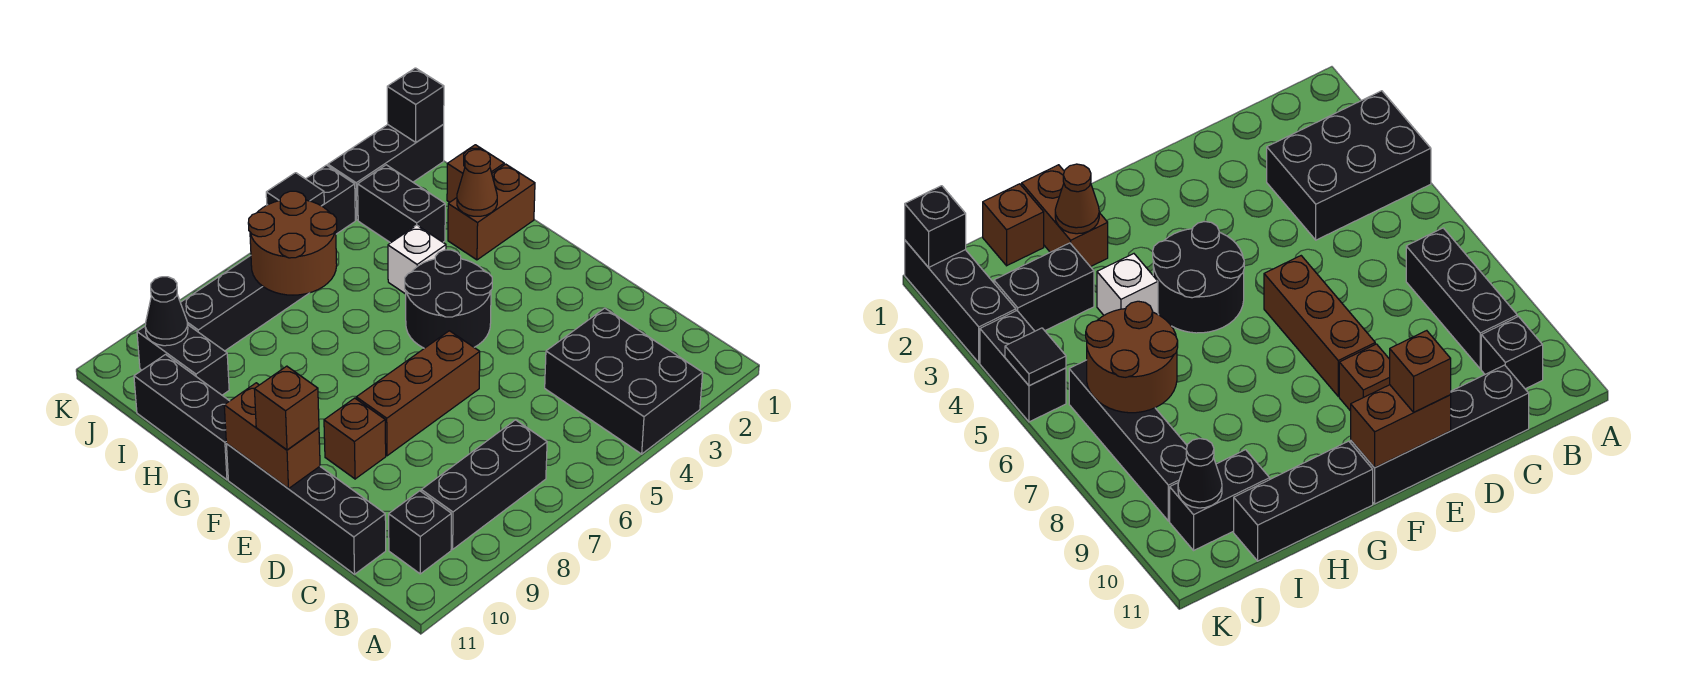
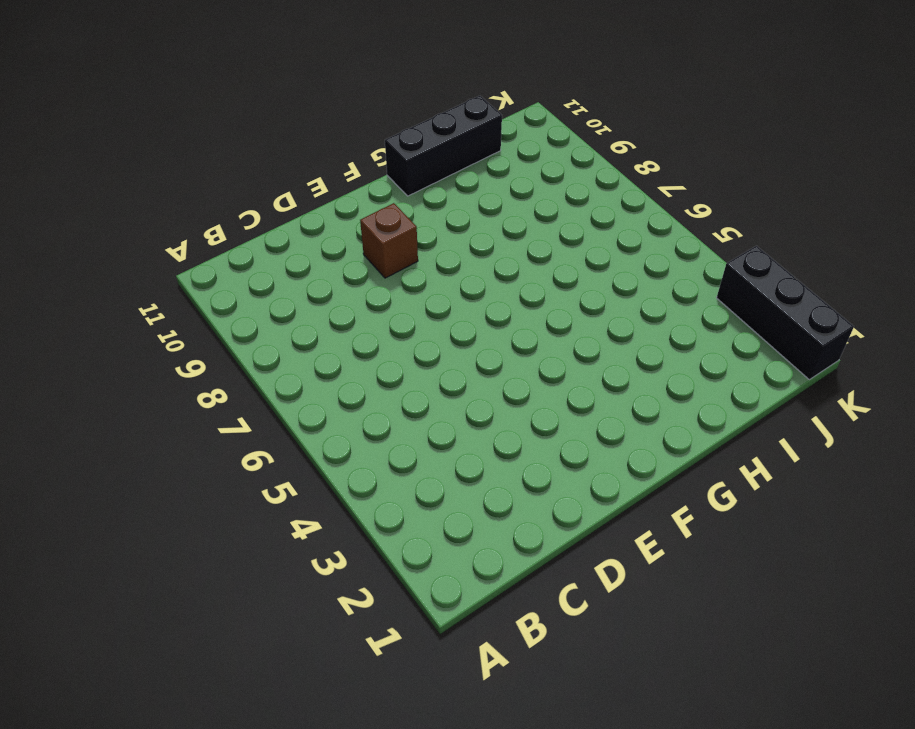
none -> black brick A3:C4 level 1
none -> black brick B7:B9 level 1
none -> black brick B10 level 1

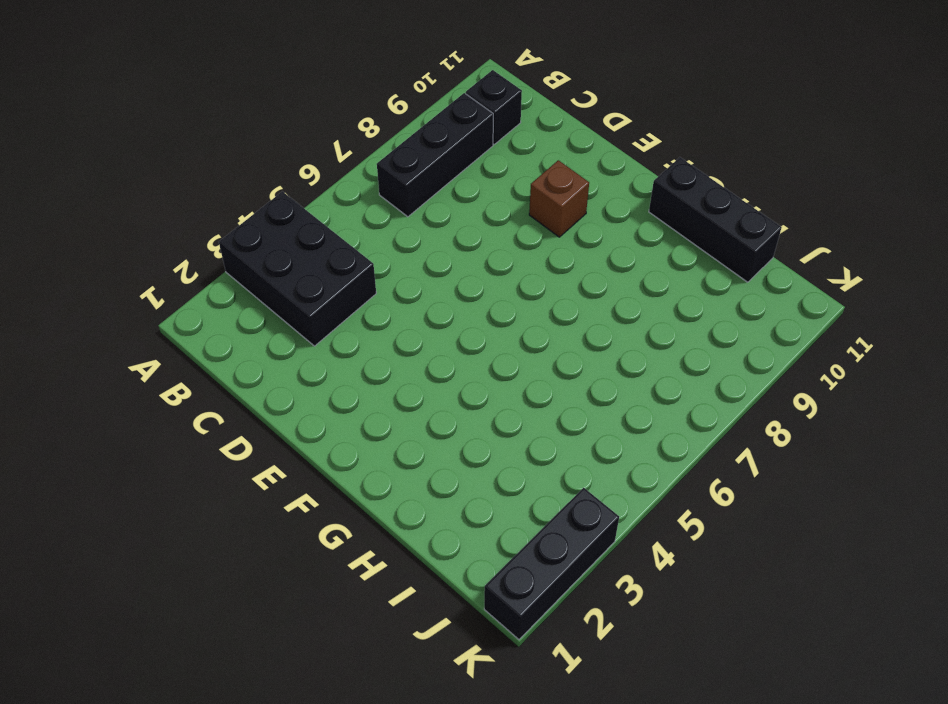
none -> black brick C11:F11 level 1
none -> brown brick E6:E8 level 1
none -> black round brick F4:G5 level 1

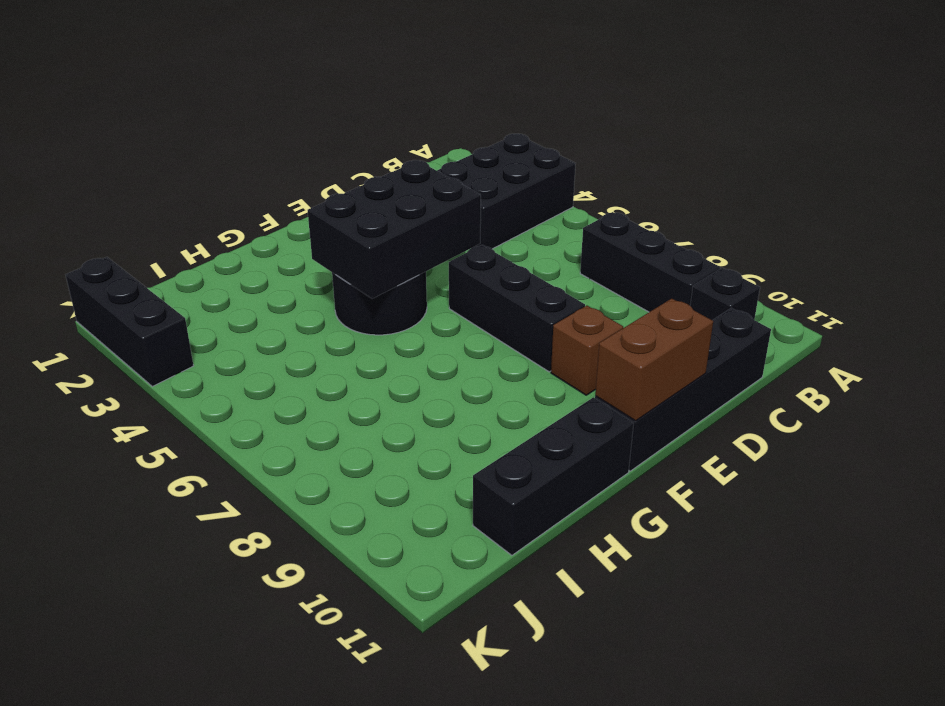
black brick E4:G5 level 2 -> none
black brick E6:E8 level 1 -> brown brick E6:E8 level 1
none -> brown brick H1:H2 level 1
none -> white brick H4 level 1
none -> brown brick I1 level 1

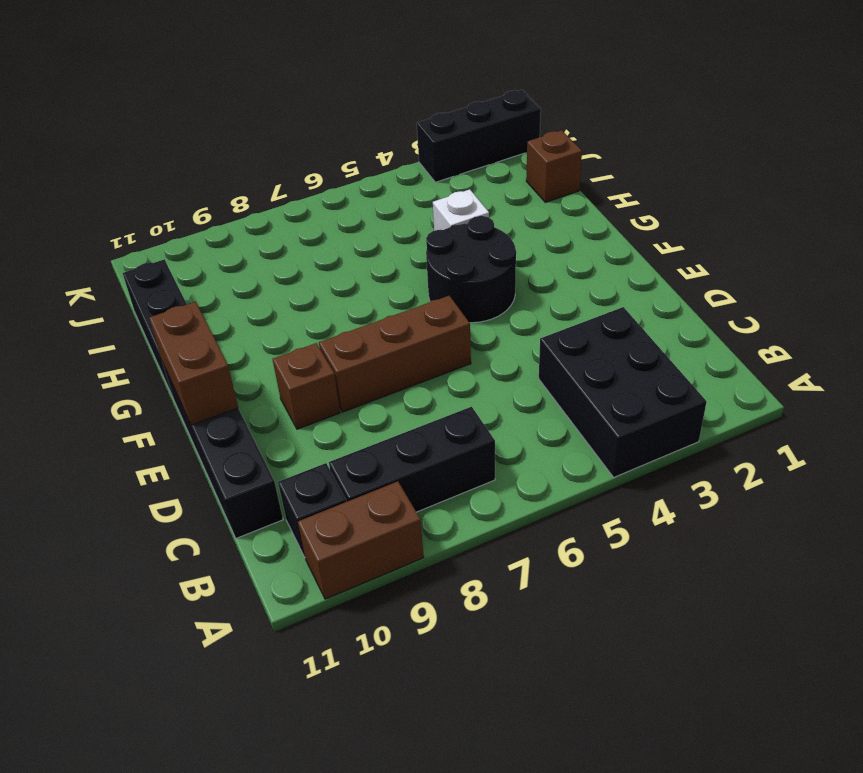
brown brick A9:A10 level 1 -> brown brick H1:H2 level 1
none -> black brick I3:J3 level 1
none -> black brick I10:J10 level 1
none -> black brick J6:J9 level 1

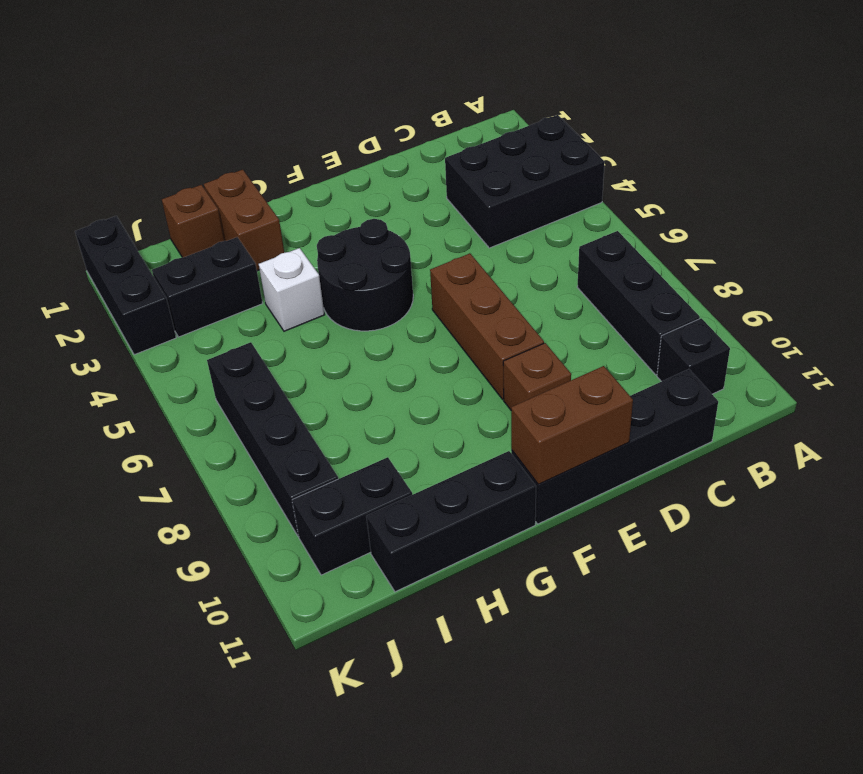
none -> black brick K4:K5 level 1
none -> brown cone H2 level 2
none -> brown round brick I6:J7 level 2

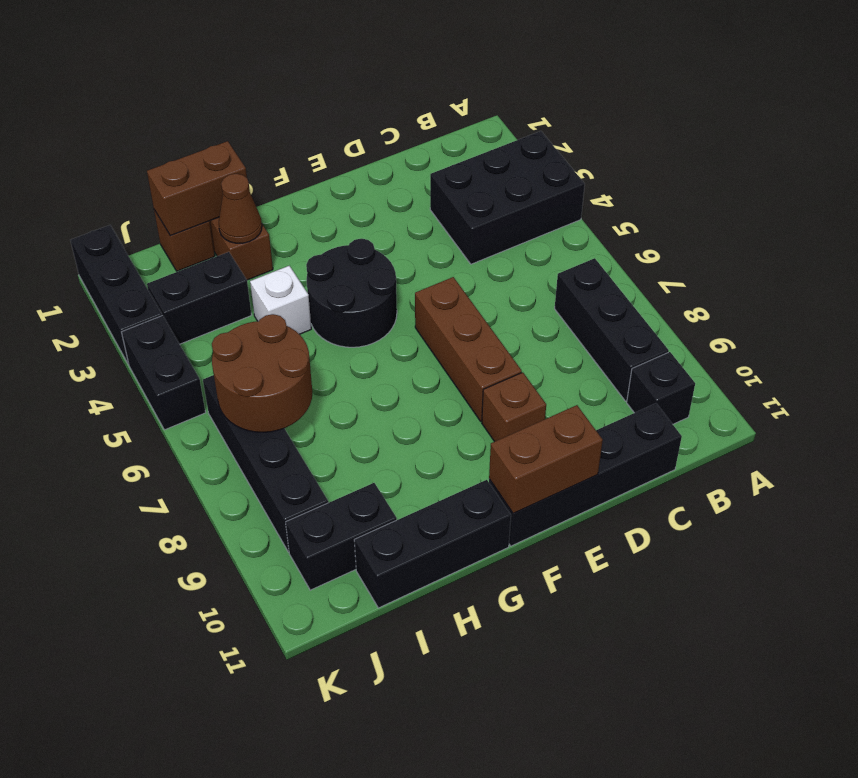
brown brick H1:I1 level 2 -> none
none -> black cone J10 level 2
none -> black brick K1 level 2
none -> black tile K5 level 2

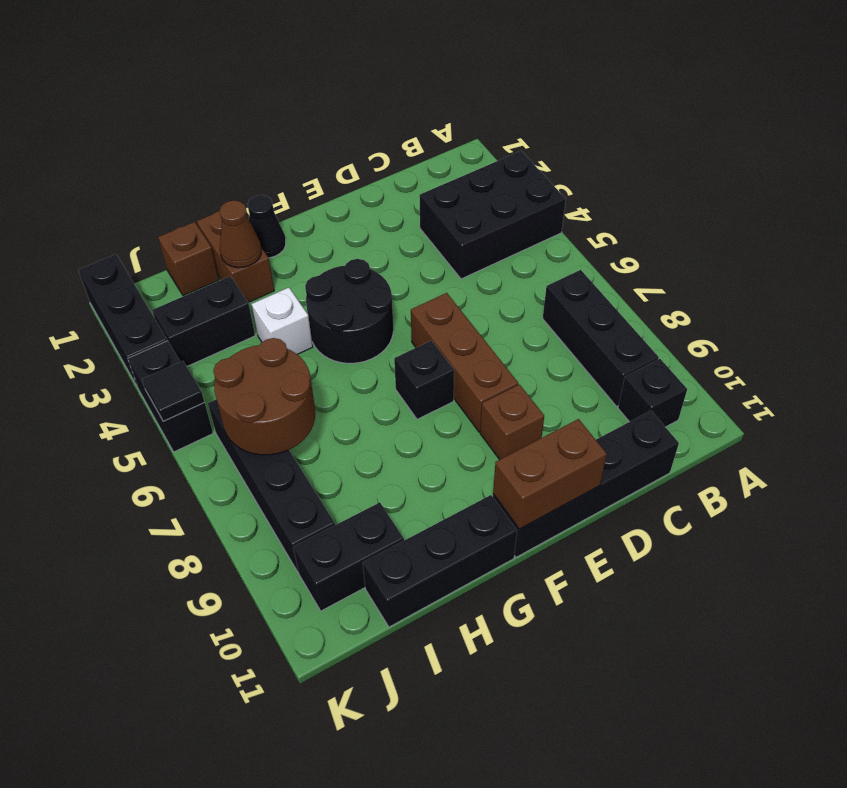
black brick F7 level 1 -> black brick K1 level 2
black cone G1 level 1 -> black cone J10 level 2
none -> brown brick E11 level 3

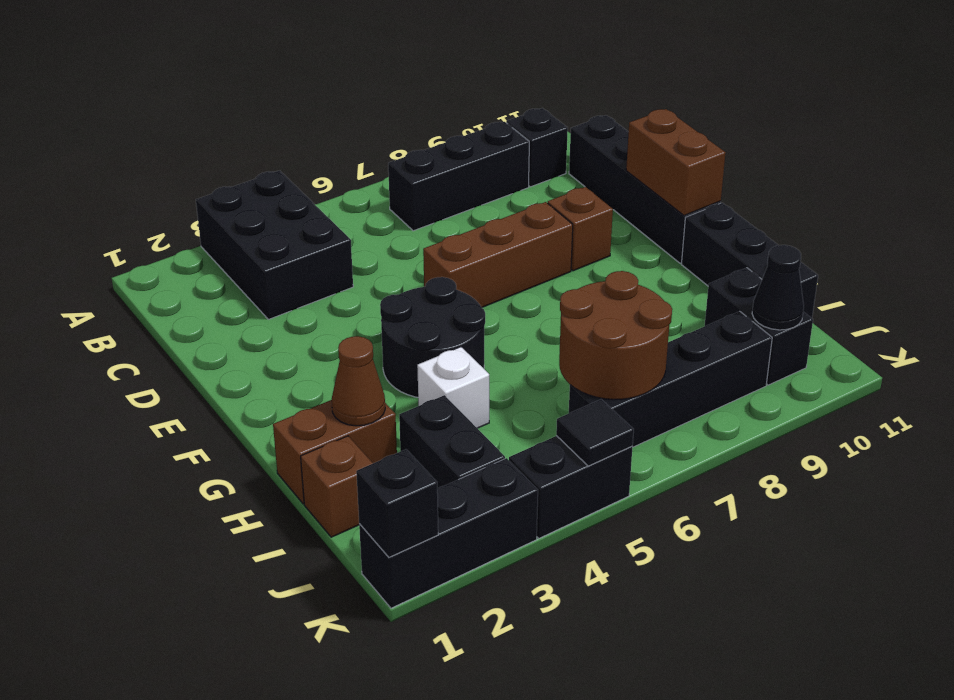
none -> brown brick E11 level 3

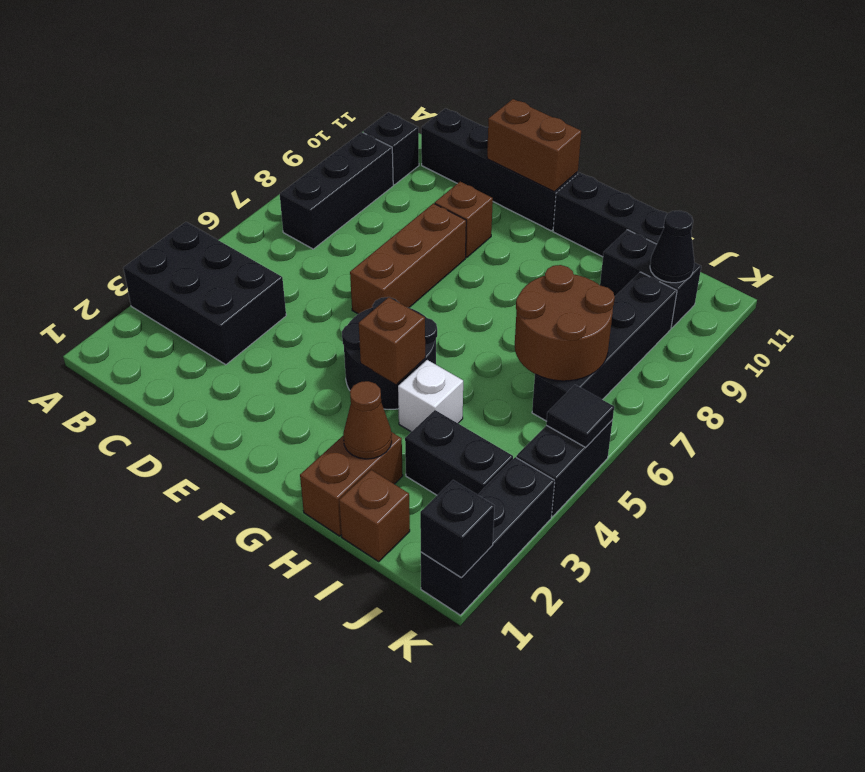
brown brick G4 level 2 -> brown brick E11 level 3

